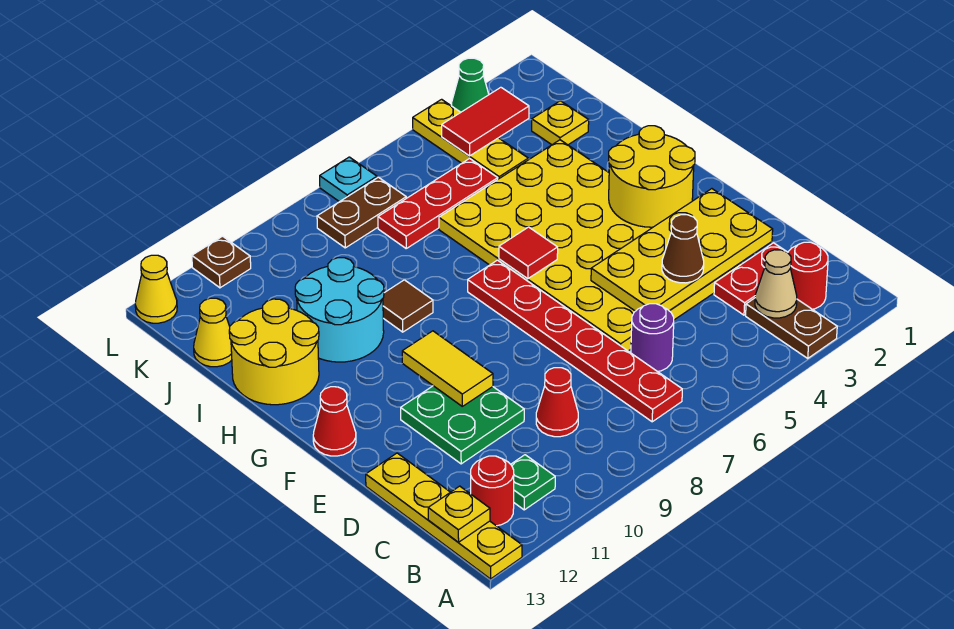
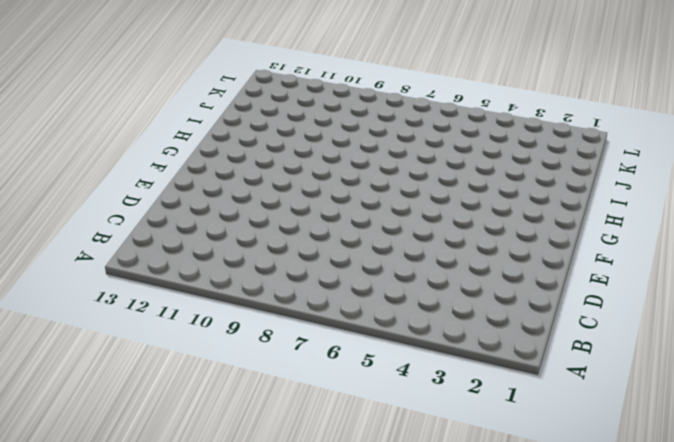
none -> brown plate A3:B3 level 1
none -> yellow plate A13:D13 level 1
none -> red round brick B2 level 1
none -> red plate B7:G7 level 1

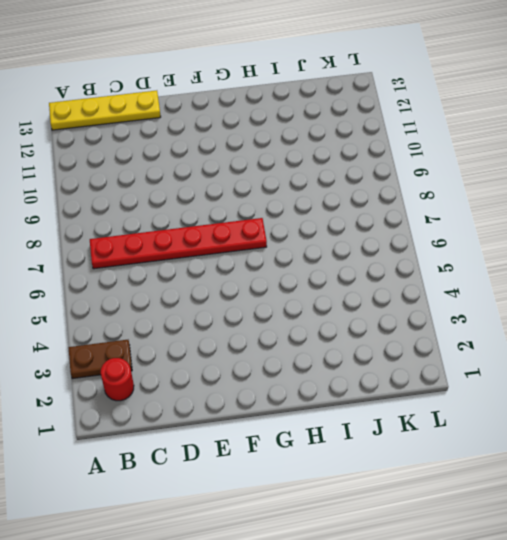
none -> green plate B11 level 1
none -> red round brick B12 level 1
none -> red plate C2:C3 level 1
none -> purple round brick C6 level 1

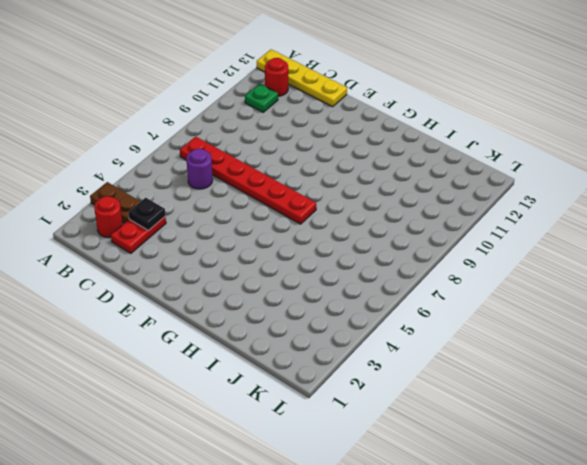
black plate C3 level 2 -> none
none -> red cone C9 level 1
none -> yellow plate D3:I6 level 1
none -> green plate D10:E11 level 1
none -> red cone F13 level 1

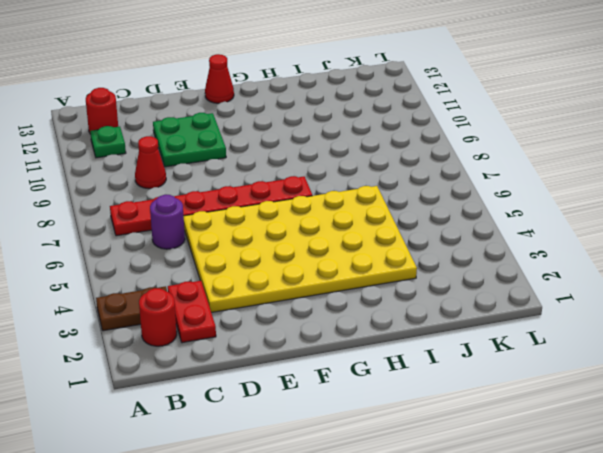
none -> yellow plate A13:D13 level 1
none -> brown tile H9 level 1
none -> cyan round brick H10:I11 level 1
none -> yellow round brick H12:I13 level 1

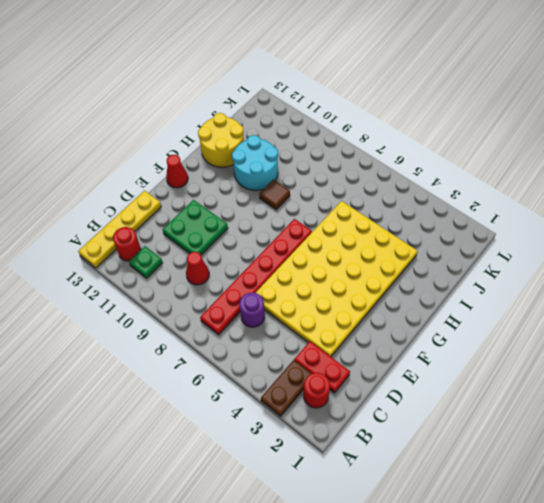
none -> yellow plate J2 level 1
none -> yellow plate J4:L4 level 1
none -> red plate J5:J7 level 1
none -> yellow cone J13 level 1

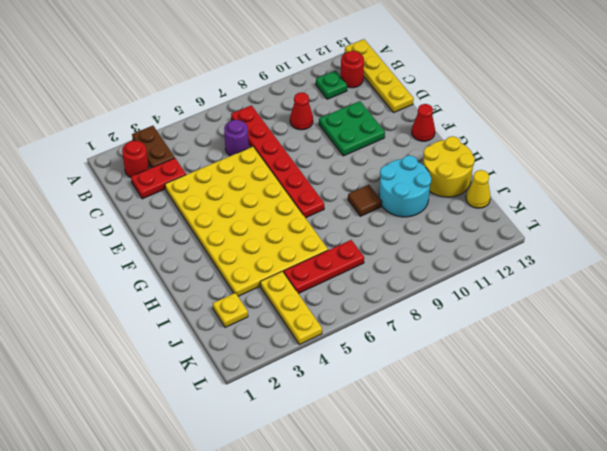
none -> brown plate K7:K8 level 1
none -> green cone L3 level 1
none -> cyan plate L7 level 1
none -> brown plate L11 level 1

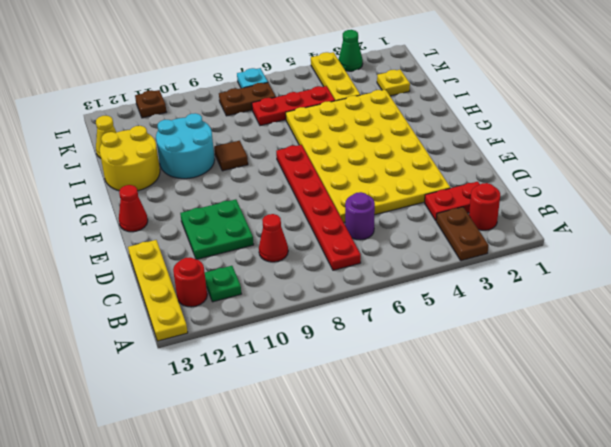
none -> yellow cone L13 level 1
none -> tan cone B3 level 2
none -> yellow plate B13 level 2
none -> yellow plate D2:E5 level 2

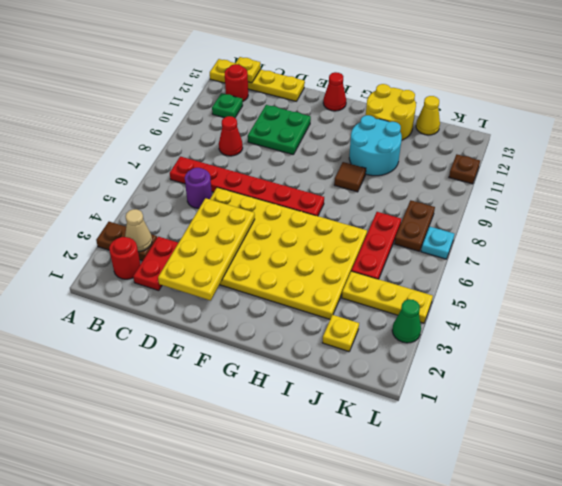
none -> yellow cone L13 level 1
none -> yellow tile E10:F10 level 2
none -> yellow round brick F2:G3 level 2
none -> red tile G6 level 2

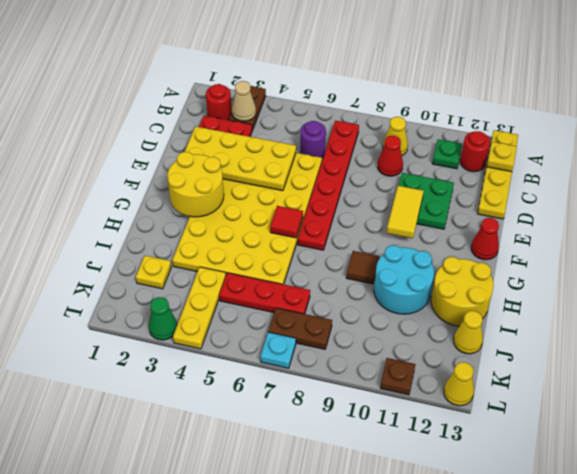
yellow cone B9 level 1 -> none
none -> red tile K3:K4 level 2
none -> brown cone D4 level 3

